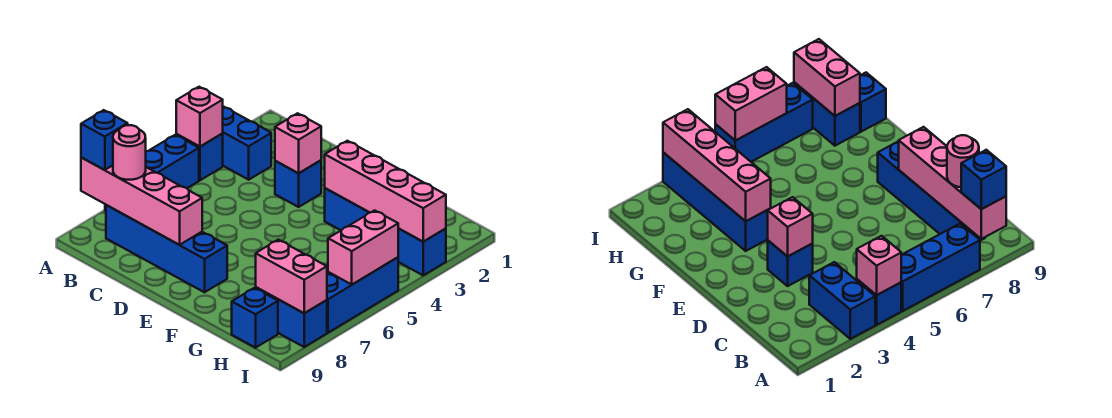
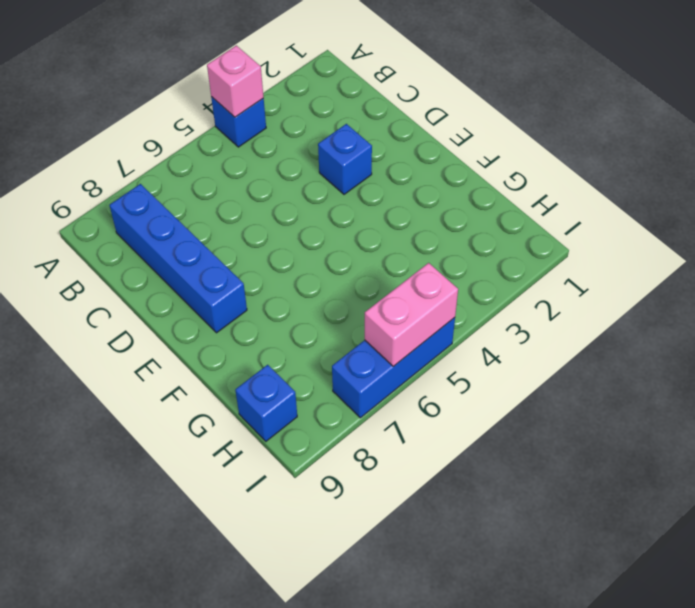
none -> blue brick A3:B3 level 1
none -> blue brick A5:A7 level 1
none -> blue brick F3:I3 level 1

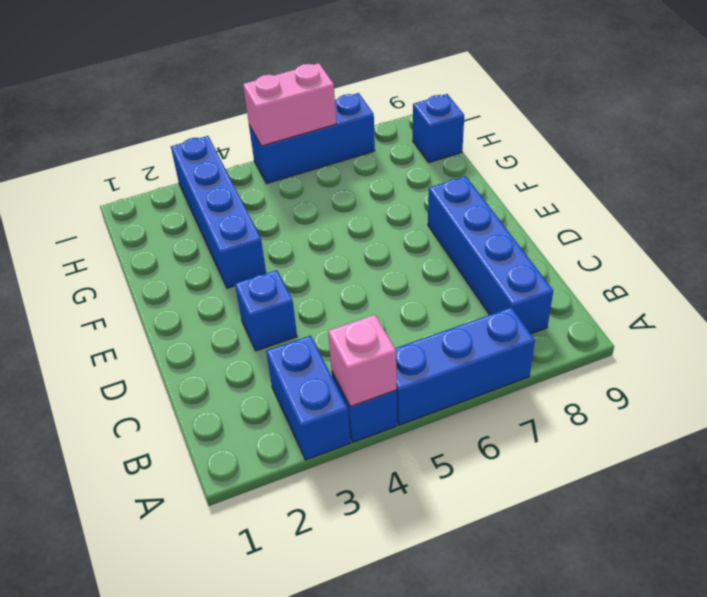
none -> blue brick H8:I8 level 1
none -> pink brick A8:D8 level 2
none -> pink brick D3 level 2

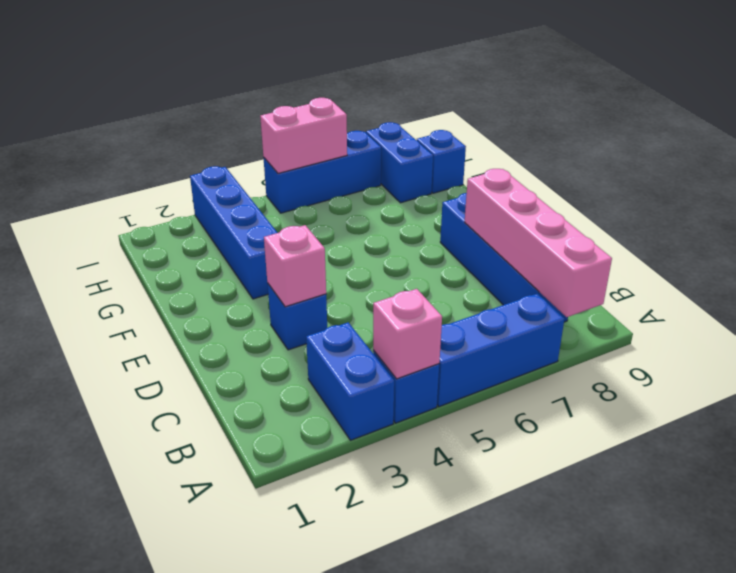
none -> pink brick F3:I3 level 2
none -> pink brick H8:I8 level 2
none -> blue brick A8 level 3

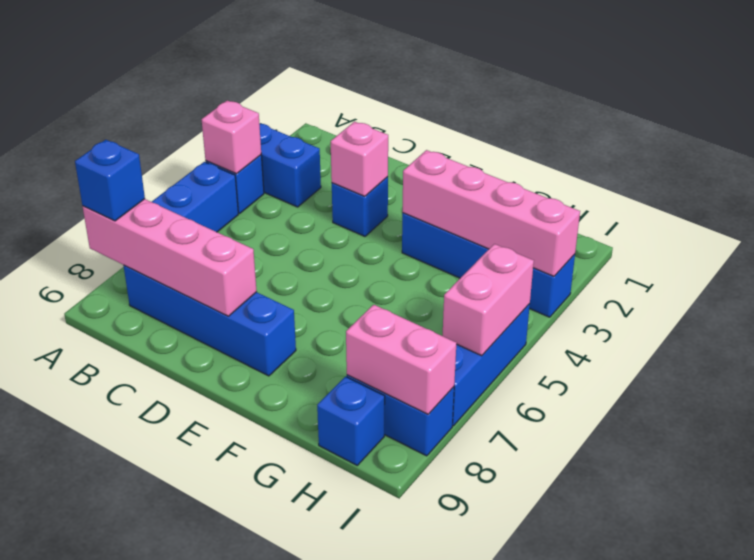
none -> pink round brick B8 level 3

